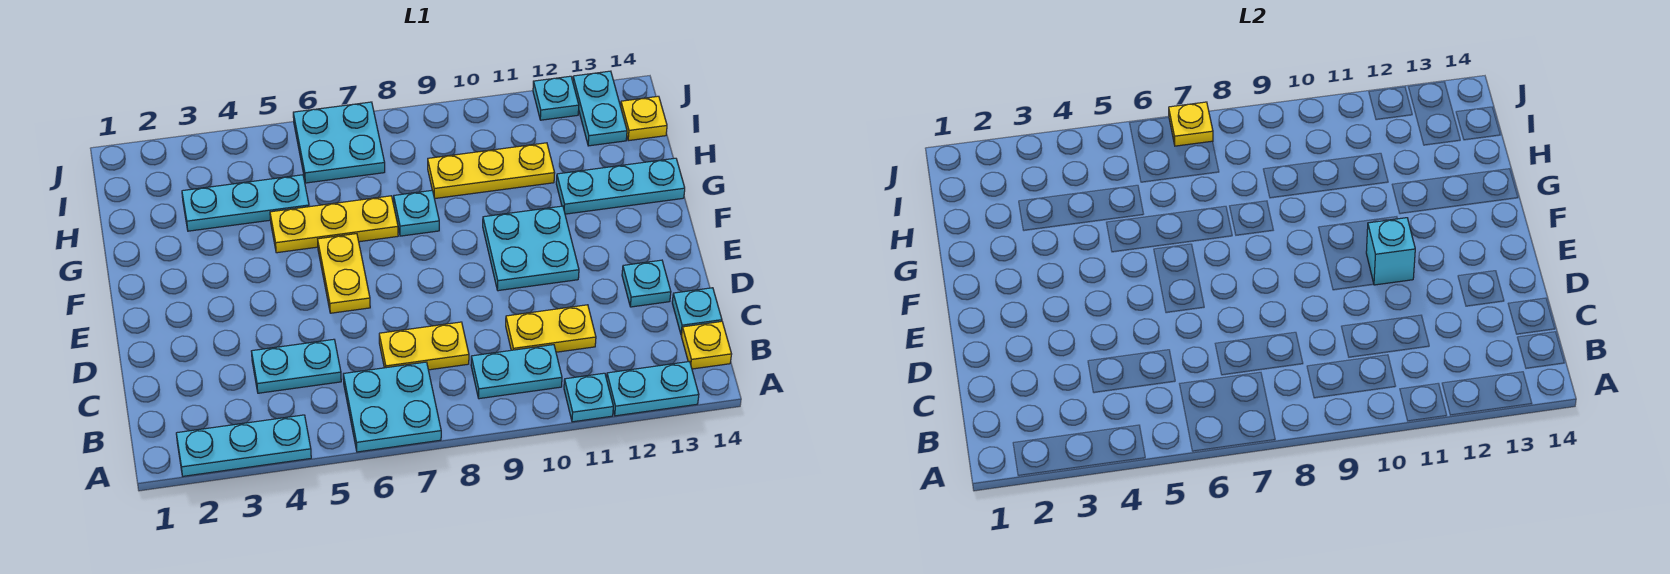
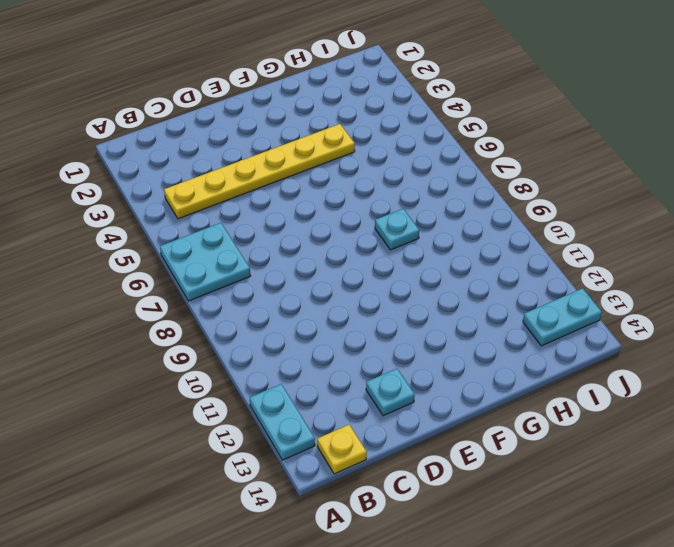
yellow plate B4:G4 level 1 -> cyan plate C4:C5 level 1
none -> cyan plate A2:A4 level 1
none -> cyan plate A11 level 1
none -> cyan plate B9:B10 level 1

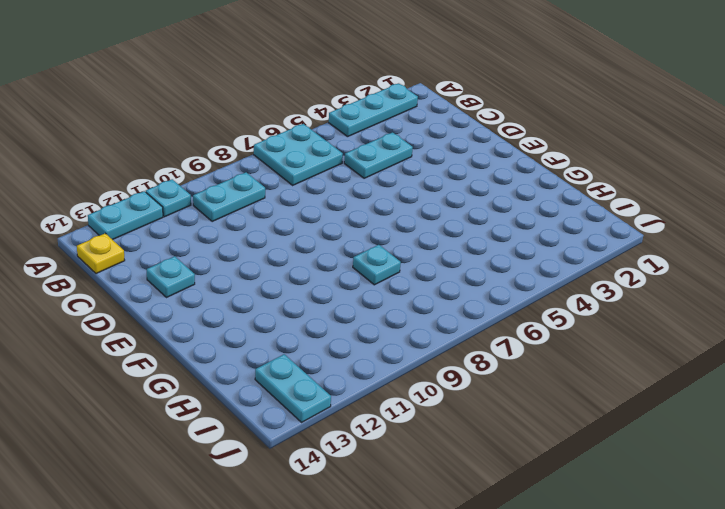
none -> yellow plate C7:C8 level 1
none -> yellow plate C10:C11 level 1
none -> cyan plate C14 level 1

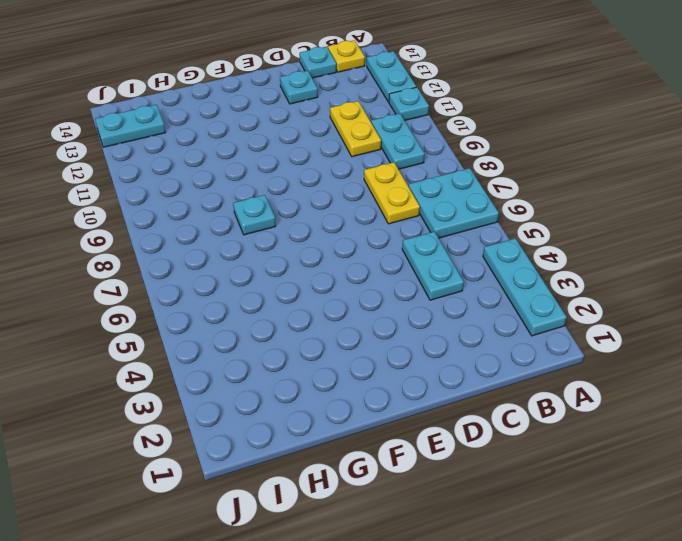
none -> yellow plate E6:F6 level 1
none -> cyan plate E10:F11 level 1
none -> yellow plate G5:G7 level 1

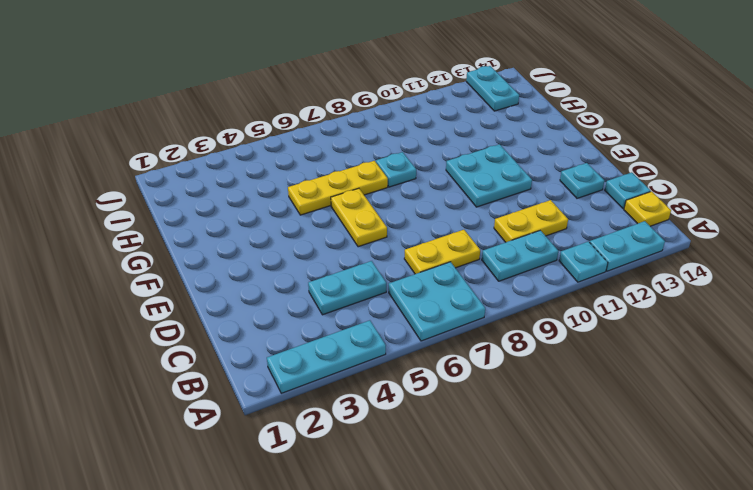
none -> cyan plate G12:G14 level 1
none -> cyan plate H3:H5 level 1
none -> yellow plate H9:H11 level 1

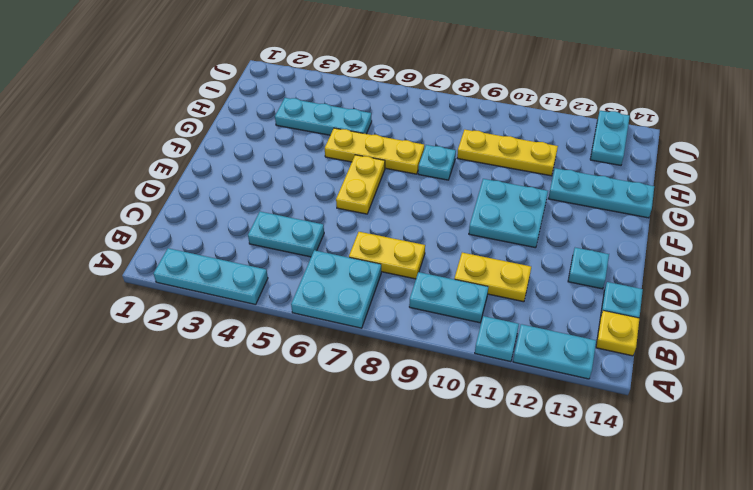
none -> cyan plate I6:J7 level 1
none -> yellow plate I14 level 1
none -> cyan plate J12 level 1

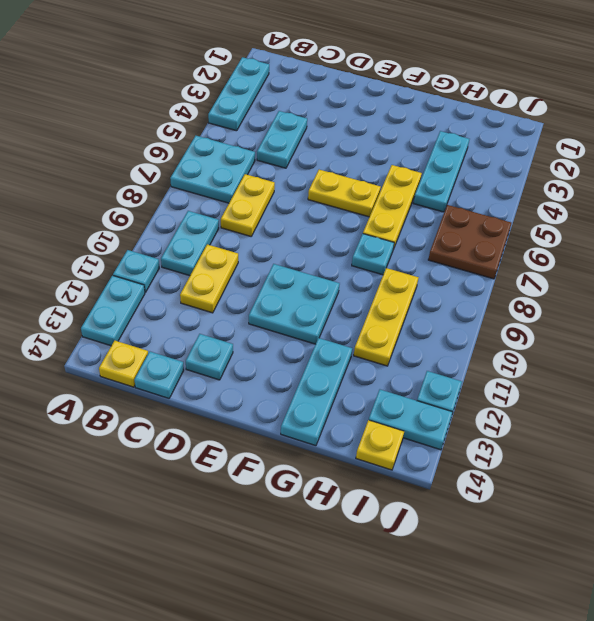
brown plate I6:J7 level 1 -> cyan plate I6:J7 level 1
none -> cyan brick E11 level 2
none -> yellow plate J7 level 2

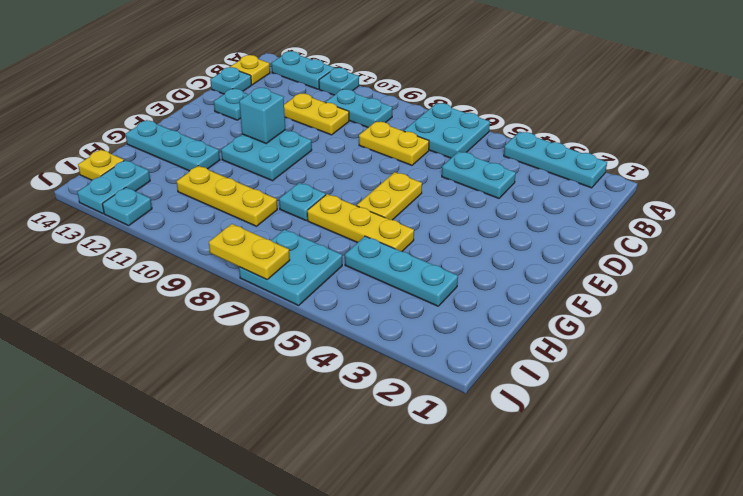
yellow plate J7:J8 level 2 -> yellow plate J7 level 2

